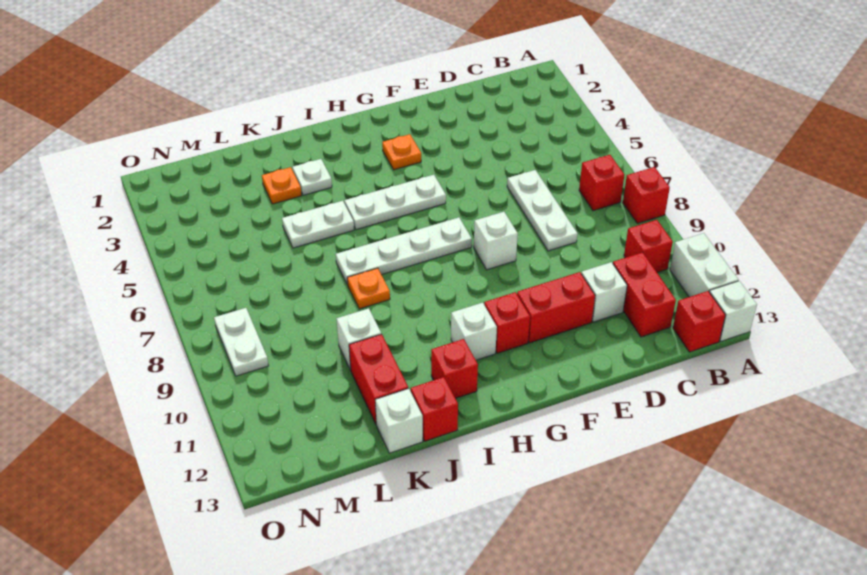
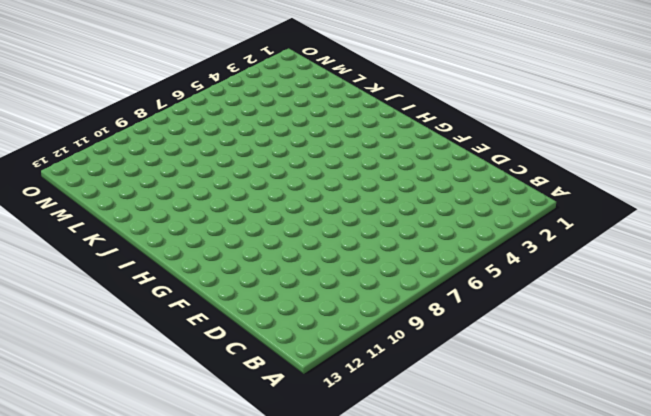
none -> red brick A8 level 1
none -> white brick A11:A12 level 1
none -> white brick A13 level 1

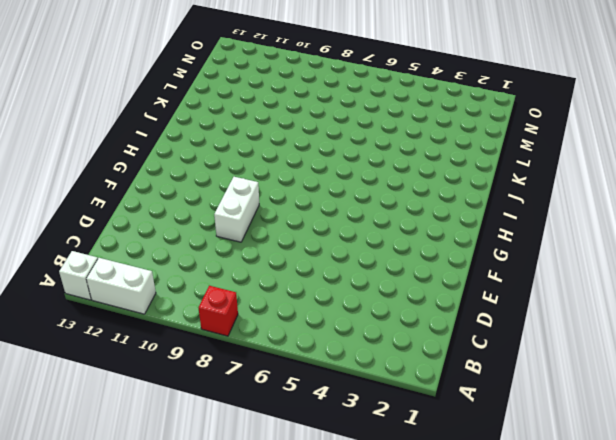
white brick E9:F9 level 1 -> none
none -> red brick B7 level 1
none -> red brick B10 level 1
none -> red brick B13 level 1

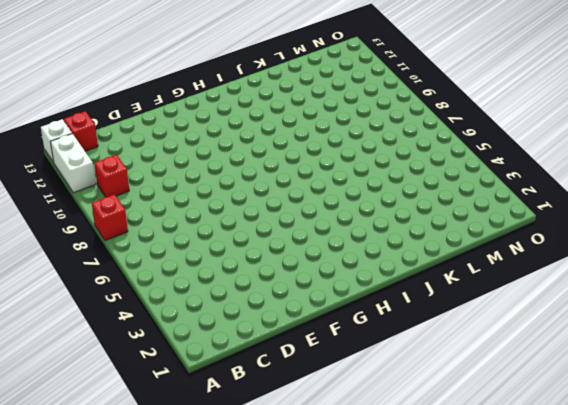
none -> red brick B7 level 1
none -> red brick C11:C12 level 1
none -> white plate D6:D8 level 1

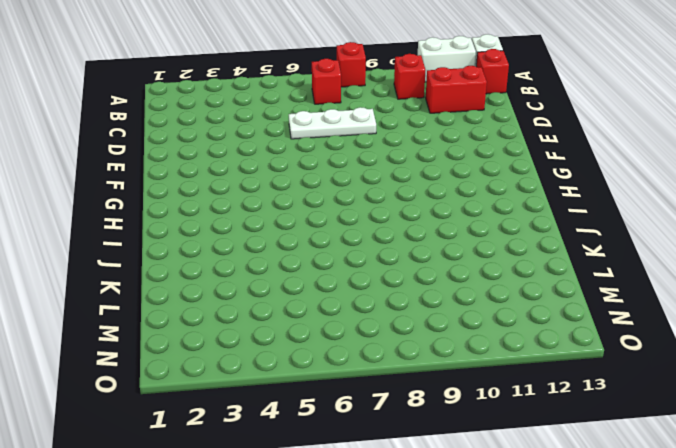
none -> white brick D11 level 1
none -> red brick E11:F11 level 1
none -> white brick F8 level 1

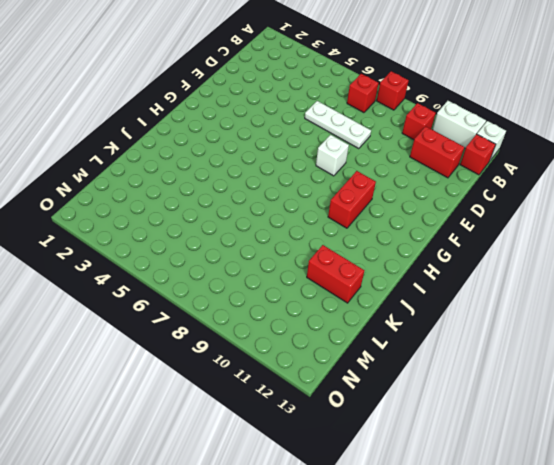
red brick G10:H10 level 1 -> red brick E11:F11 level 1
none -> white brick D11 level 1
none -> orange plate G3 level 1
none -> white plate G5:I5 level 1

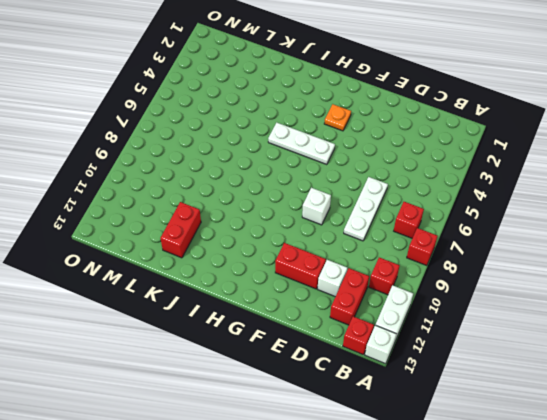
none -> white plate G7:J7 level 1
none -> red brick G11 level 1
none -> white brick H11 level 1

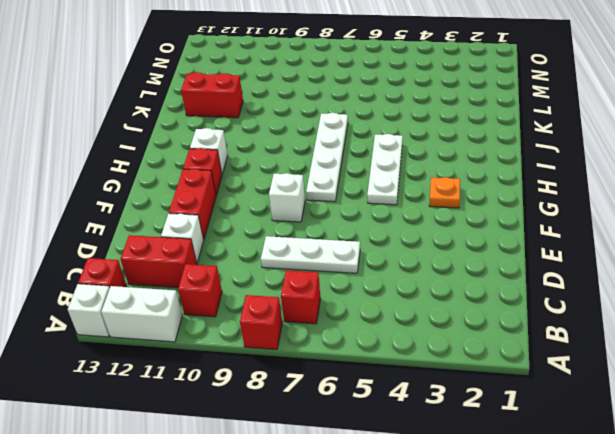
none -> red brick I12 level 1
none -> white plate J3 level 1
none -> white plate J5:K5 level 1

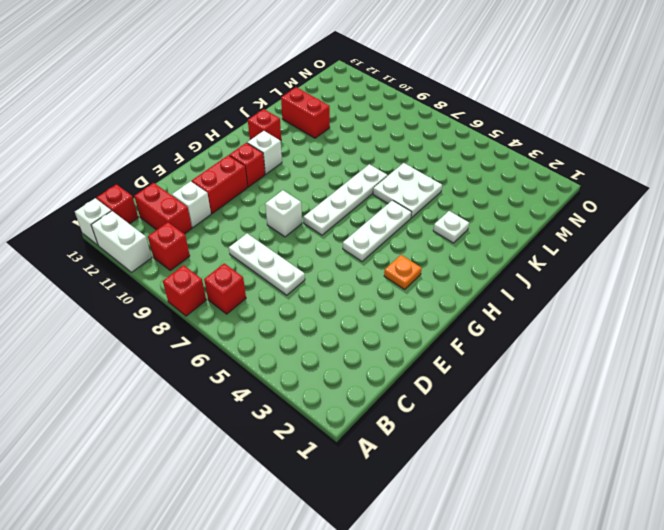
white plate J5:K6 level 1 -> white plate J5:K5 level 1
none -> orange plate J8 level 1
none -> red brick J13 level 1
none -> orange plate K3 level 1

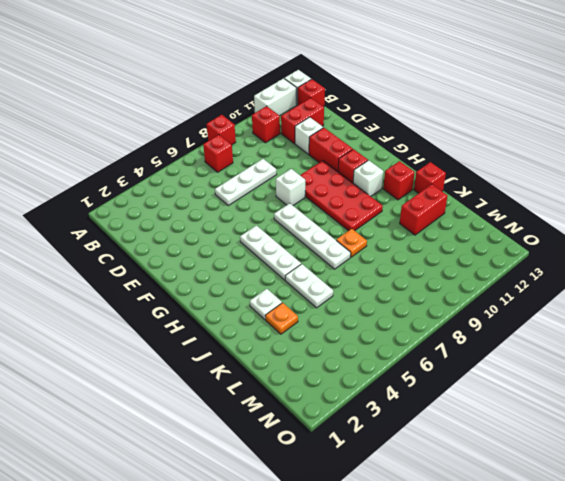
red plate F9:I10 level 1 -> none
none -> orange plate G3 level 1
none -> white brick K10 level 1
none -> white brick K13 level 1

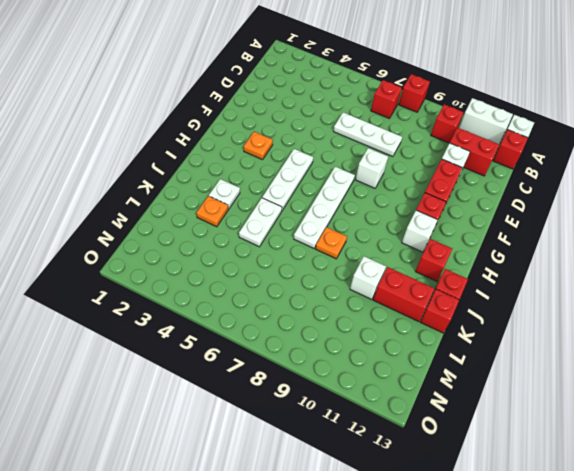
red brick K13 level 1 -> white brick K13 level 1
none -> white plate N8:N9 level 1

